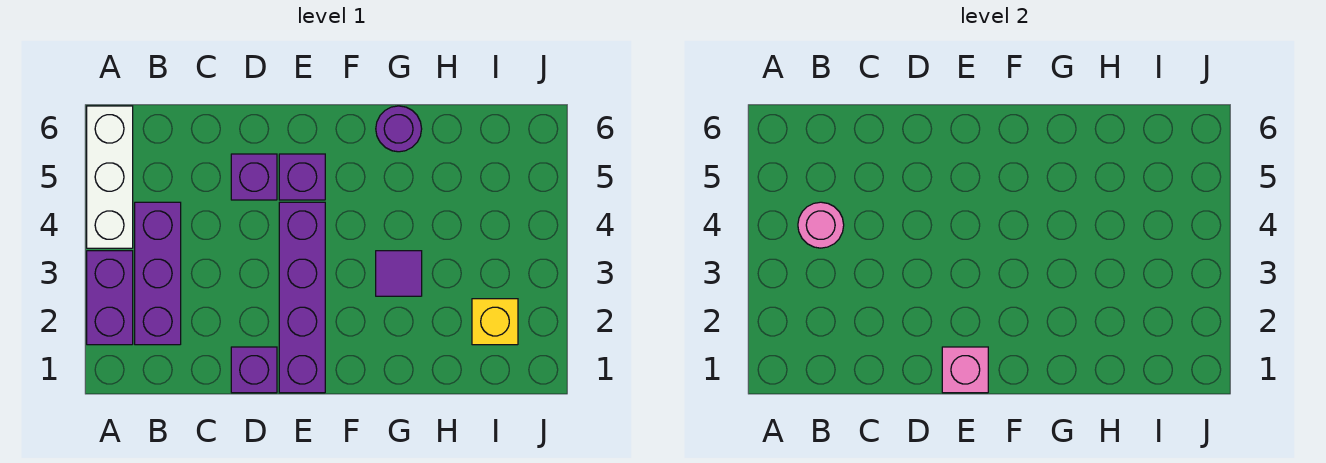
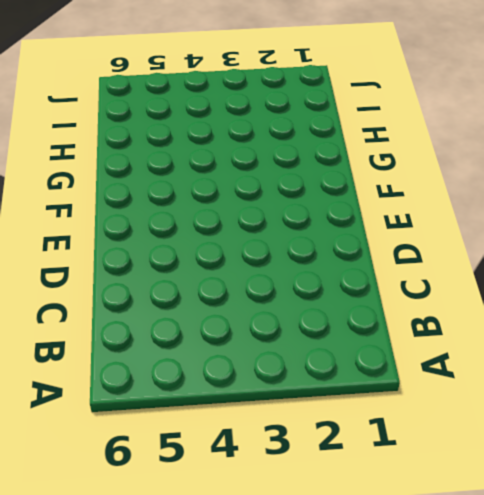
none -> purple brick A2:A3 level 1
none -> white brick A4:A6 level 1
none -> purple brick B2:B4 level 1

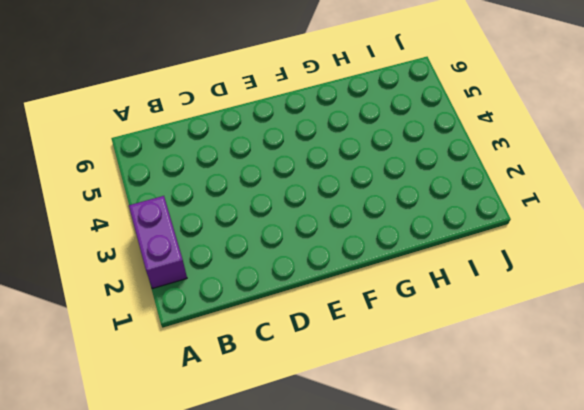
none -> white brick A4:A6 level 1
none -> purple brick B2:B4 level 1
none -> purple brick D1 level 1

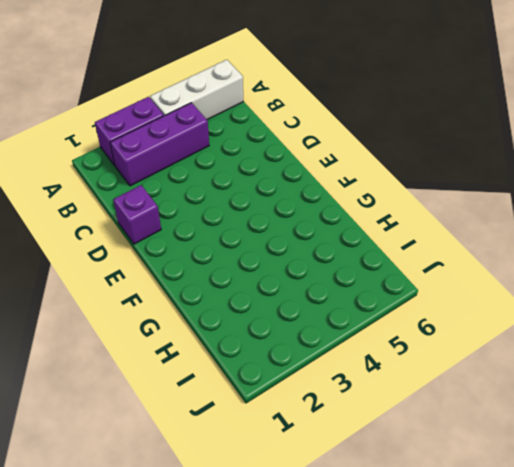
none -> purple brick D5 level 1
none -> purple brick E1:E4 level 1
none -> purple brick E5 level 1

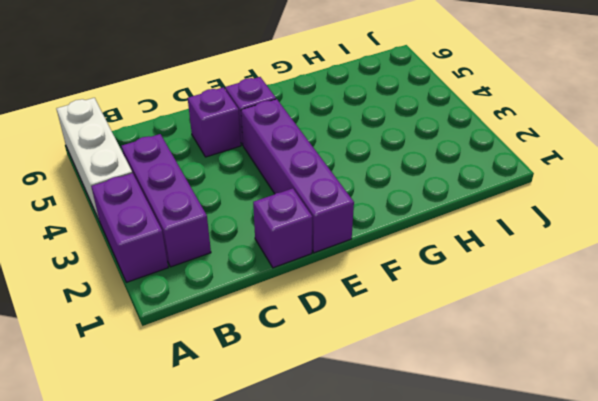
none -> purple tile G3 level 1
none -> purple round brick G6 level 1
none -> yellow brick I2 level 1

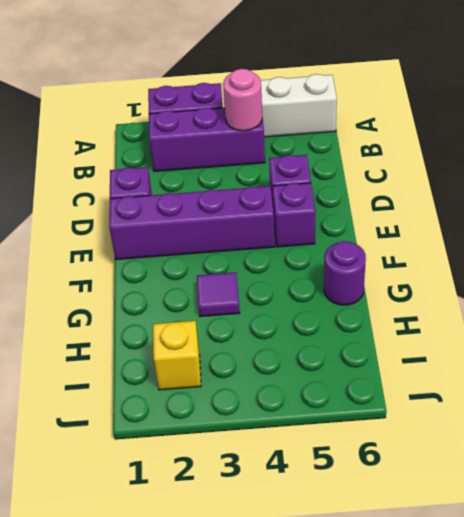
none -> pink brick E1 level 2

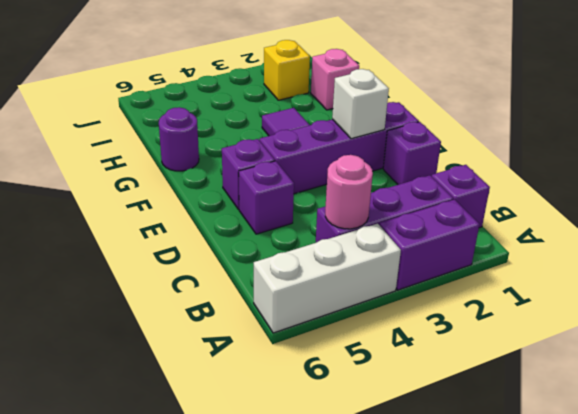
purple brick B1 level 1 -> none
white brick E2 level 2 -> none
pink brick H1 level 1 -> pink brick E1 level 2

